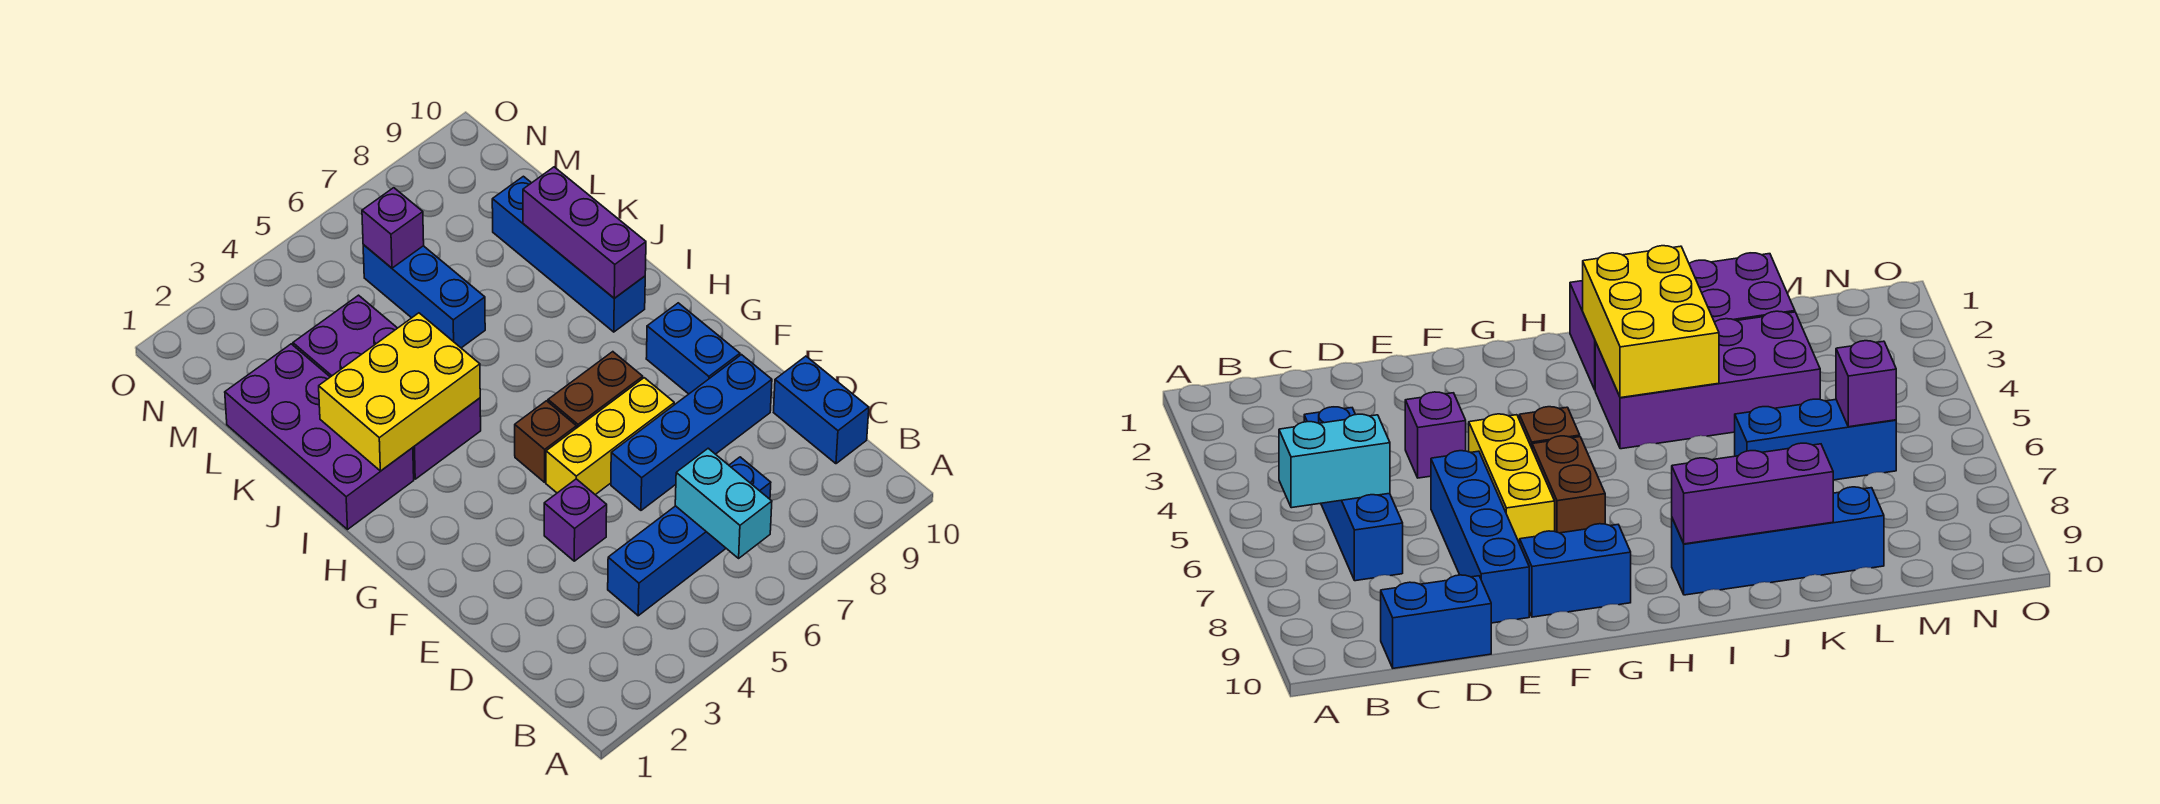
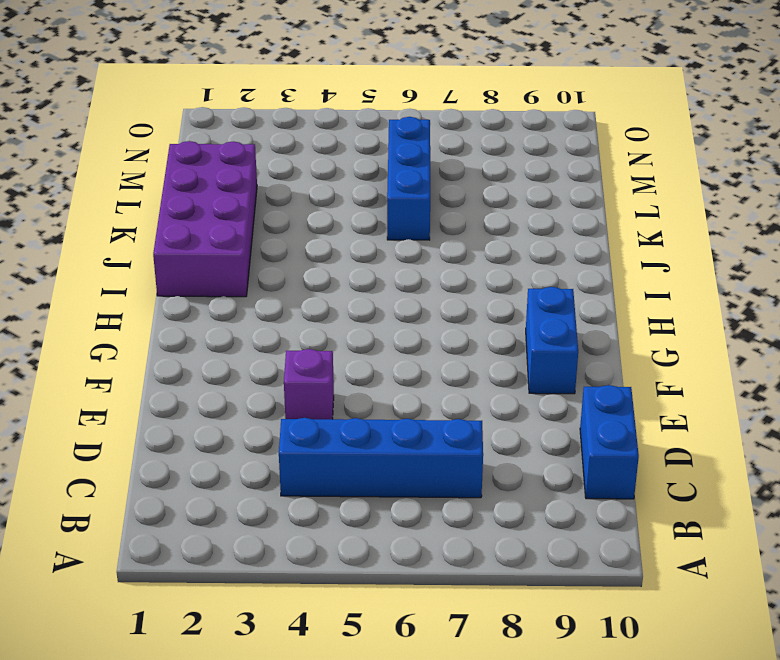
none -> blue brick E6:E9 level 1
none -> yellow brick F5:F7 level 1
none -> brown brick G5 level 1

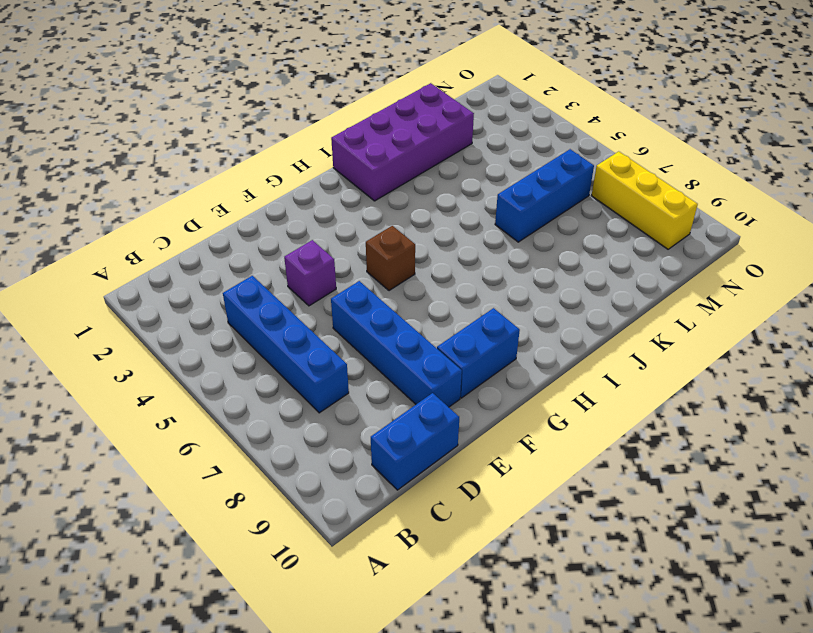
yellow brick N7:N9 level 1 -> yellow brick F5:F7 level 1
none -> brown brick G6:G7 level 1
none -> purple brick I3:L4 level 1
none -> blue brick I9:L9 level 1

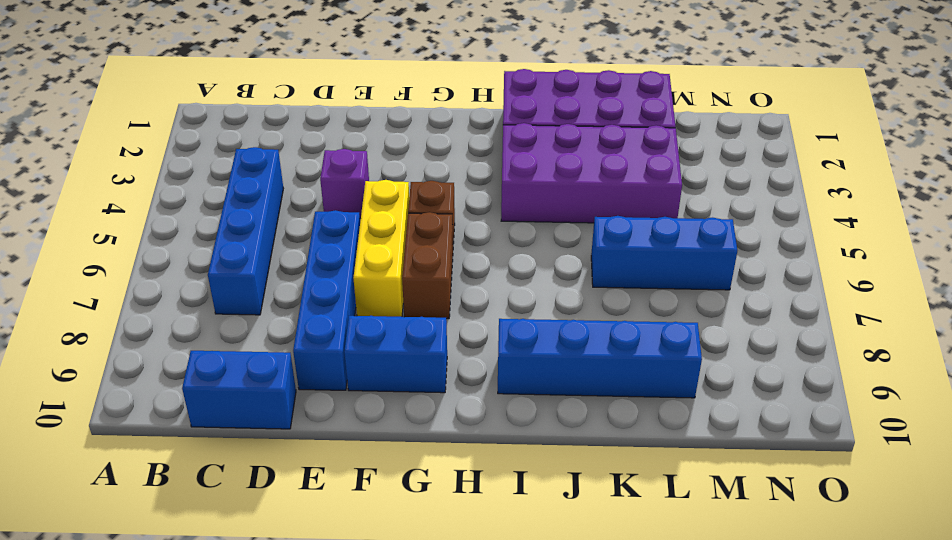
none -> cyan brick B6:C6 level 2
none -> yellow brick I2:J4 level 2
none -> purple brick I9:K9 level 2

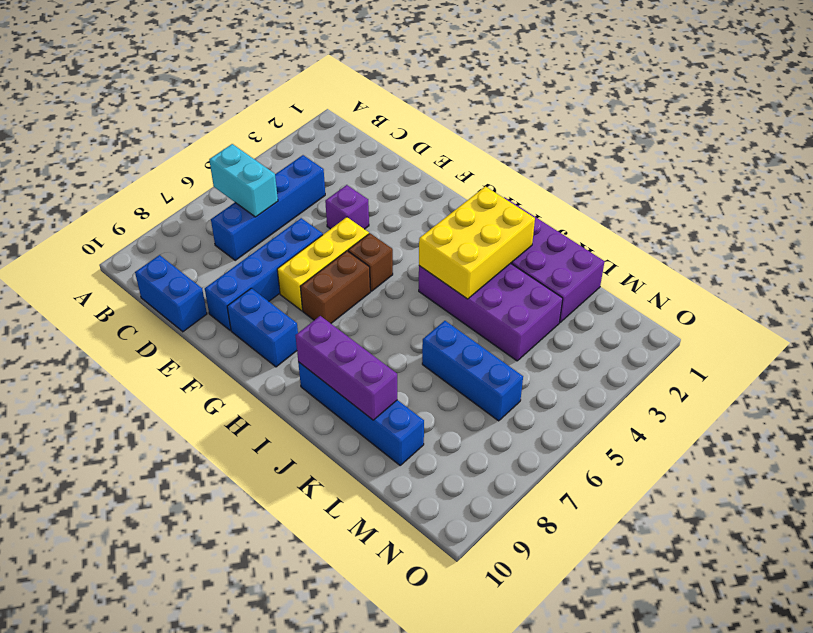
none -> purple brick M6 level 2

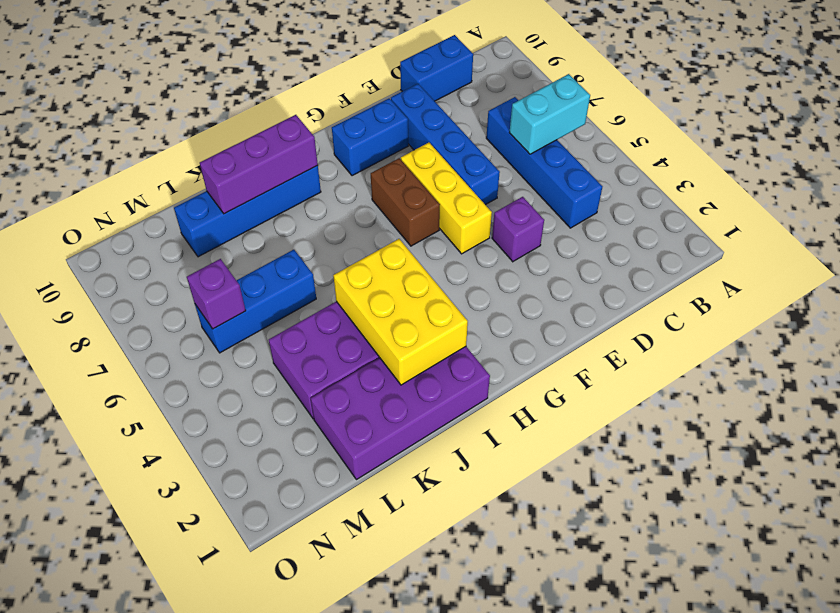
none -> brown brick G5 level 1

